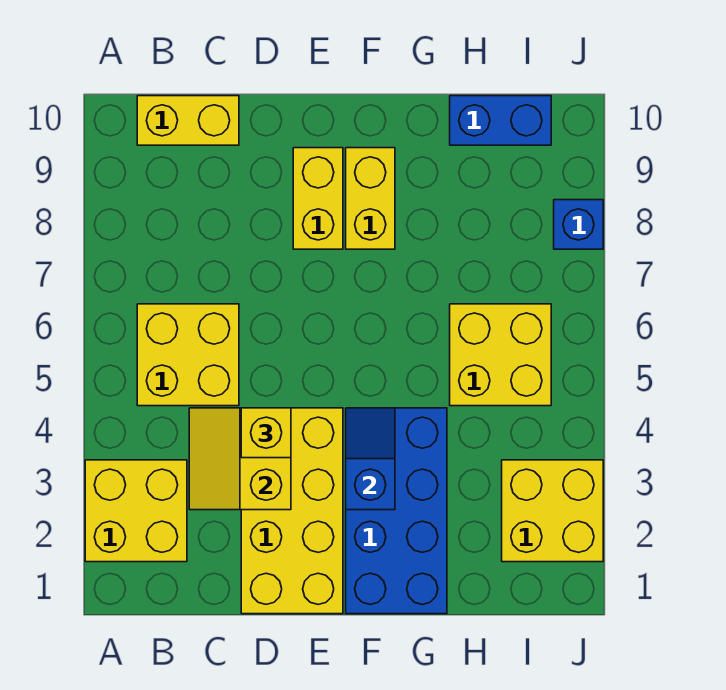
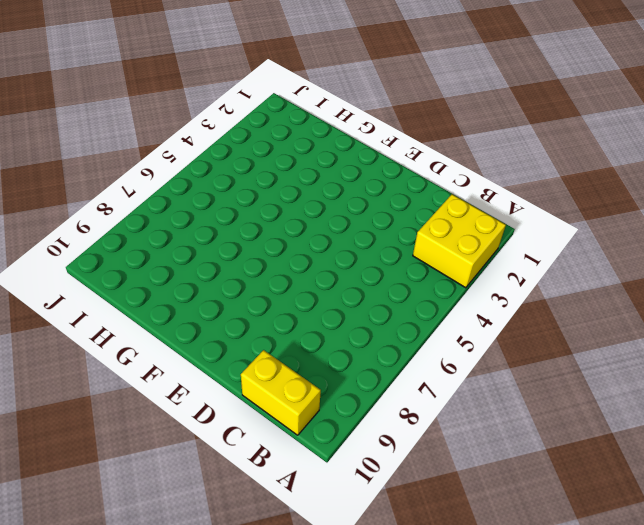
none -> yellow brick B5:C6 level 1
none -> yellow brick D1:E4 level 1
none -> yellow brick E8:E9 level 1

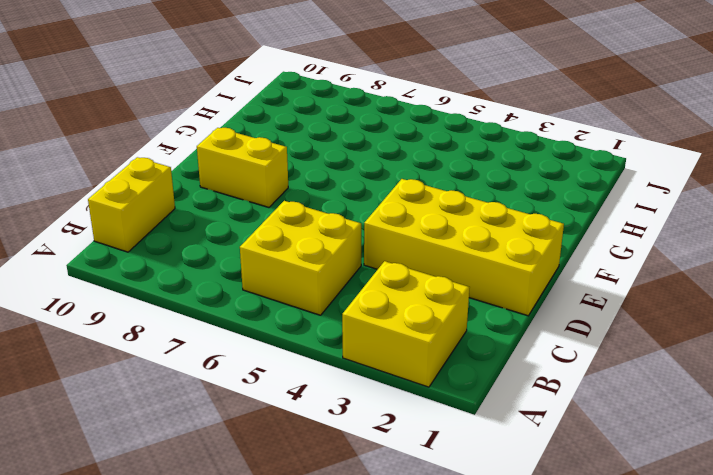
none -> blue brick F1:G4 level 1
none -> yellow brick F8:F9 level 1
none -> yellow brick H5:I6 level 1

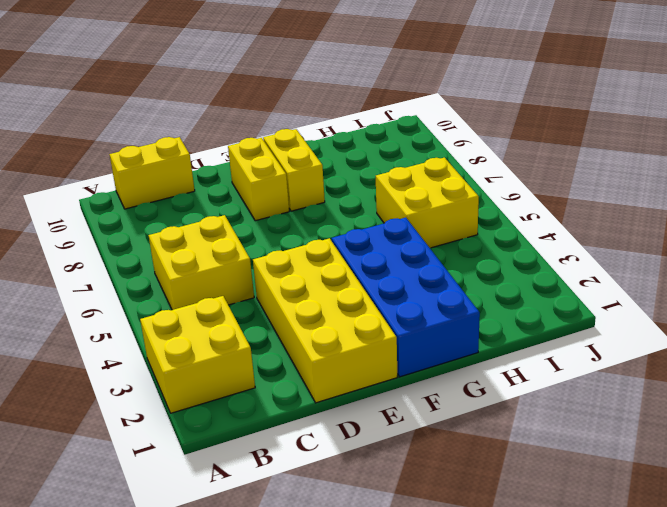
none -> blue brick H10:I10 level 1
none -> yellow brick I2:J3 level 1
none -> blue brick J8 level 1

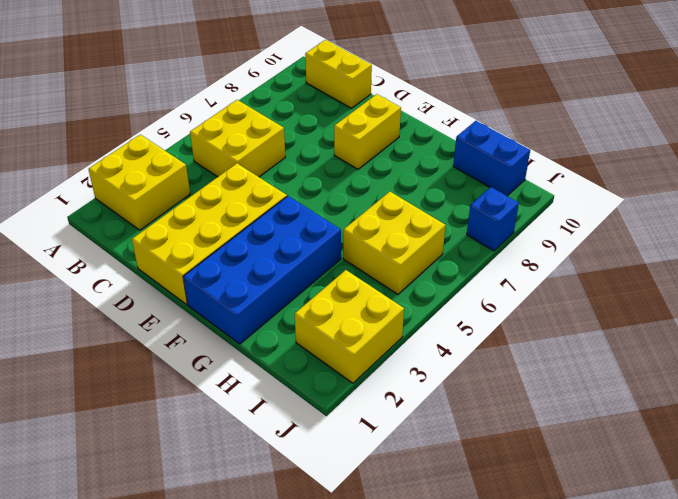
none -> yellow brick F8:F9 level 1
none -> yellow slope C3:D4 level 2 top D
none -> blue slope F3:F4 level 2 top 3

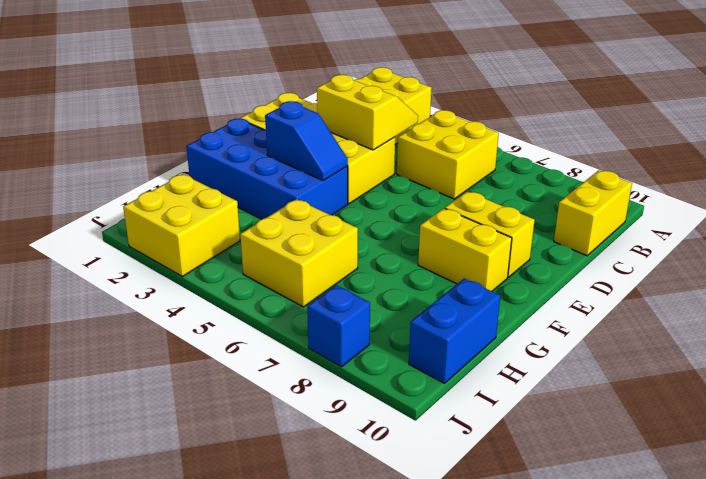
none -> yellow brick D4 level 3

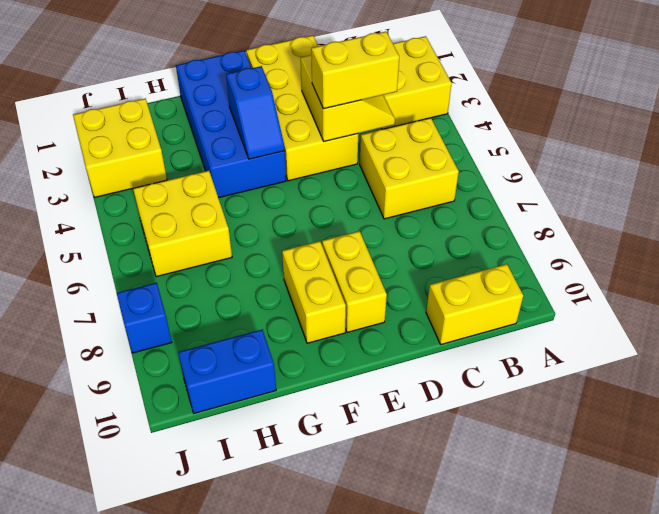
yellow brick C4:D4 level 3 -> yellow brick D4 level 3

